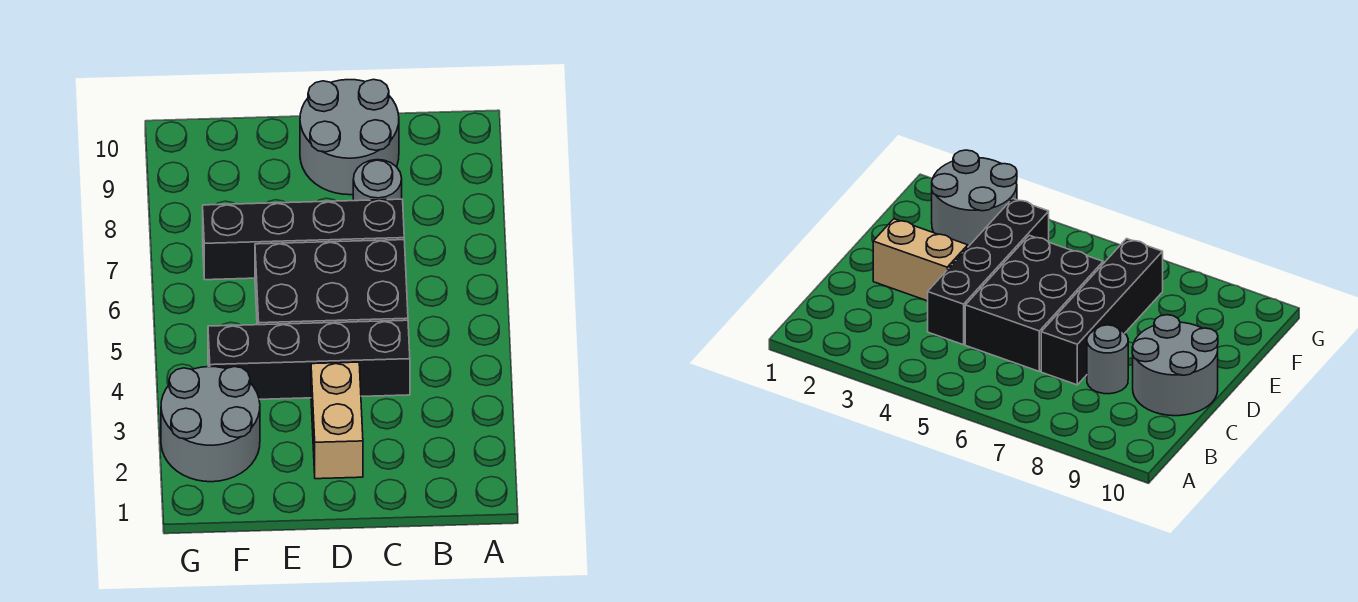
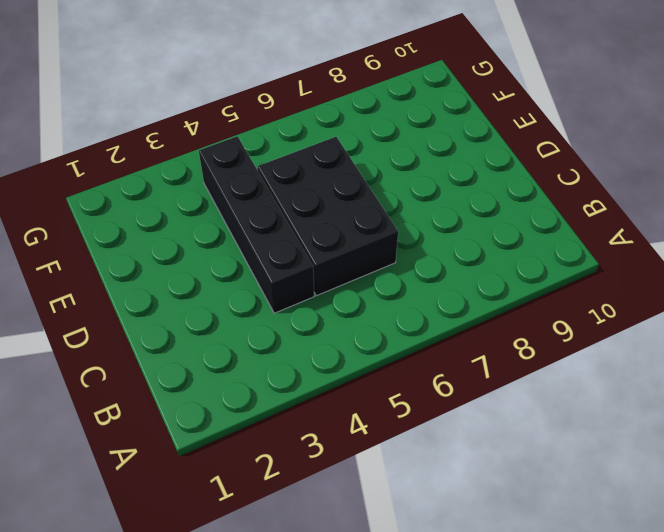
none -> black brick C7:F7 level 1
none -> grey round brick C8 level 1

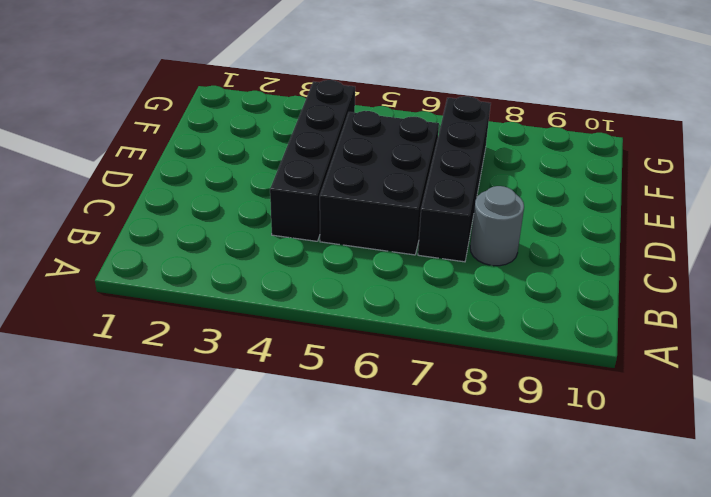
none -> grey round brick C9:D10 level 1
none -> tan brick D2:D3 level 1

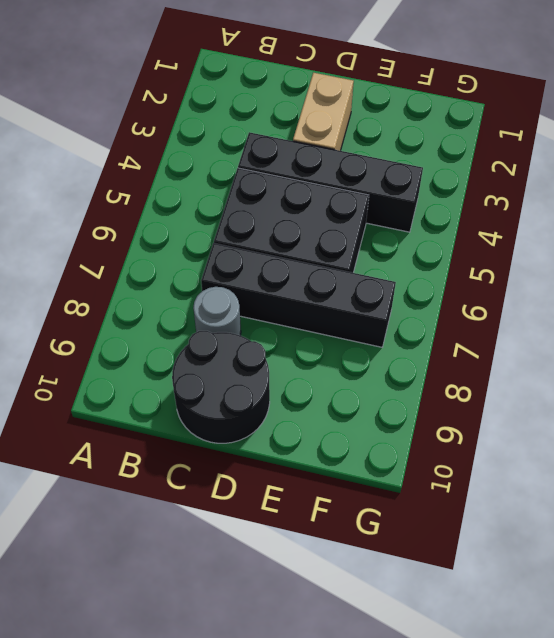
black round brick C9:D10 level 1 -> grey round brick C9:D10 level 1
none -> grey round brick F2:G3 level 1

